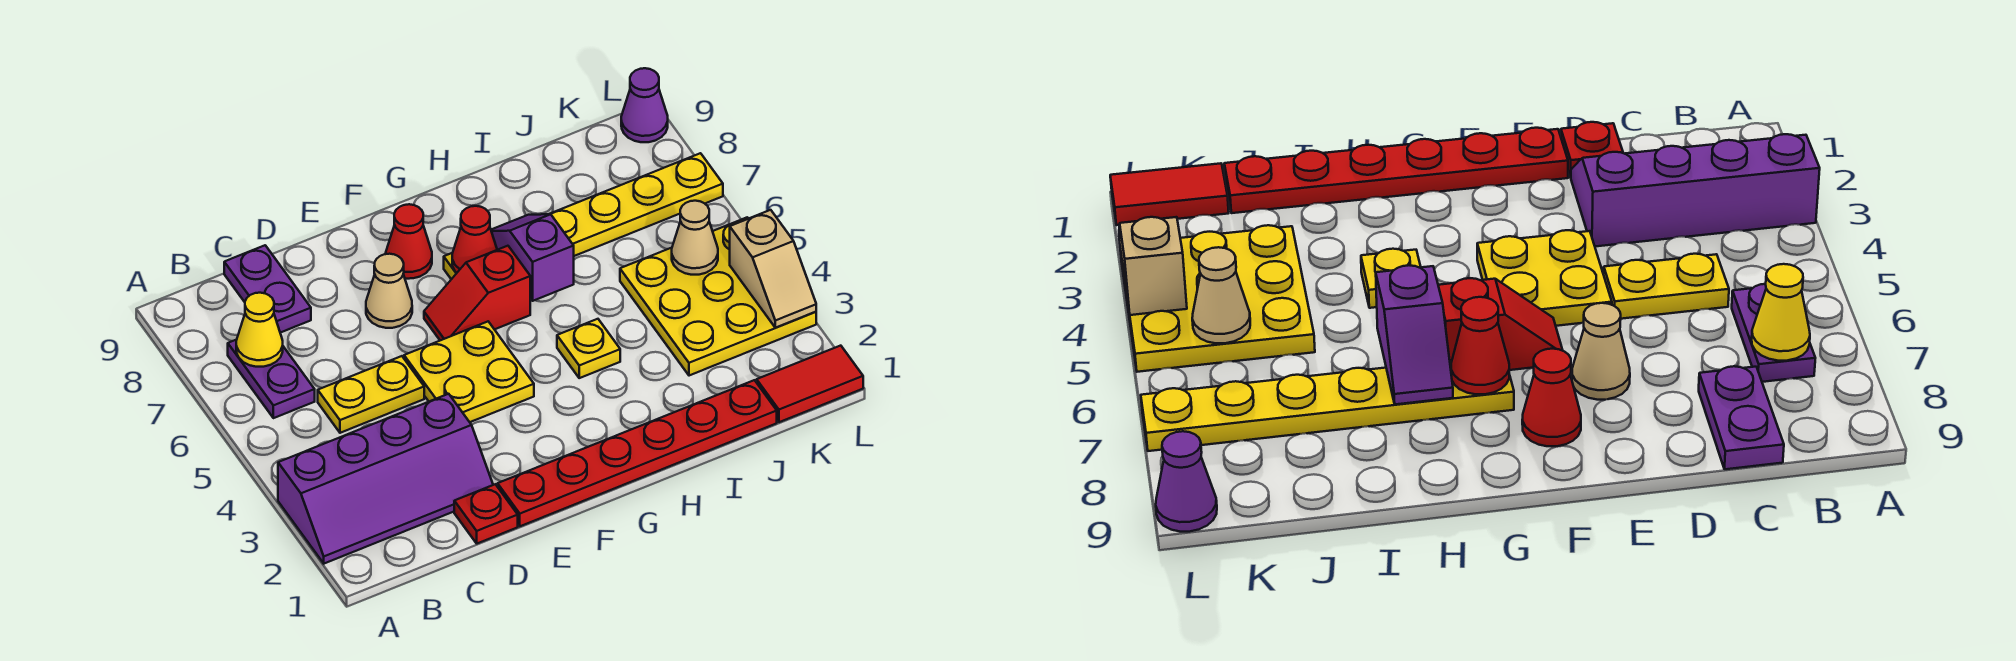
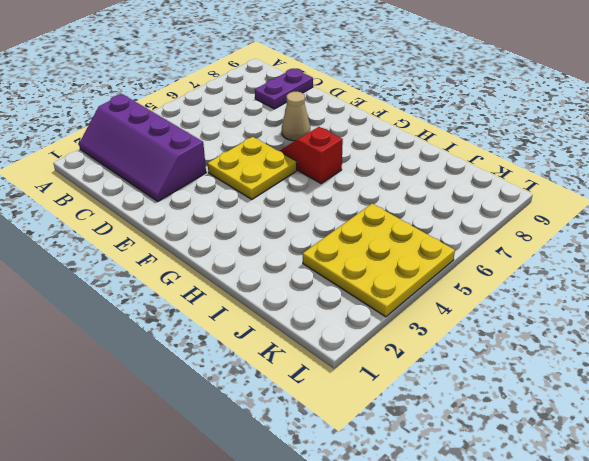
none -> purple plate B6:B7 level 1
none -> yellow plate C5:D5 level 1
none -> red plate D1 level 1

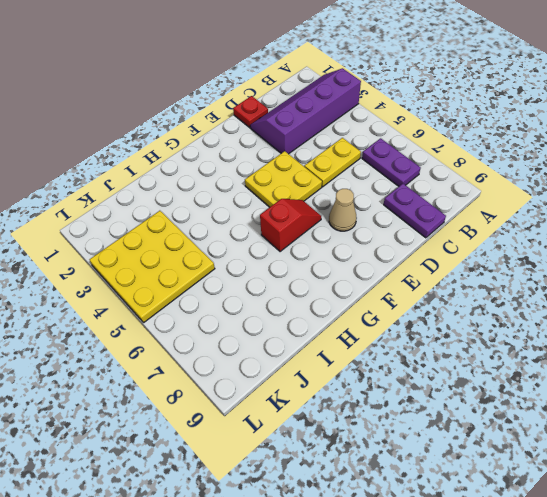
none -> red plate E1:J1 level 1
none -> red cone F8 level 1
none -> yellow plate G7:L7 level 1

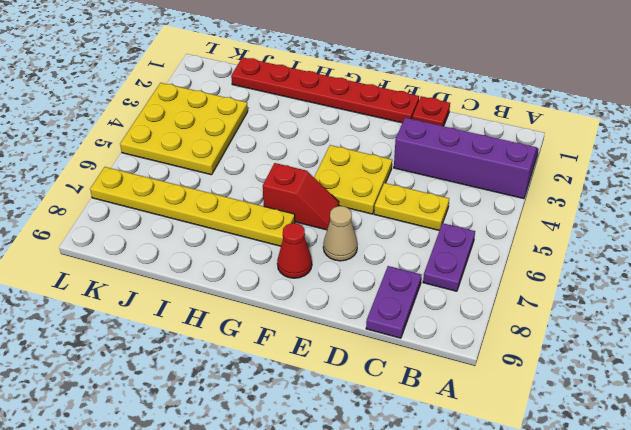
none -> yellow plate H4 level 1
none -> red tile K1:L1 level 1
none -> purple cone L9 level 1

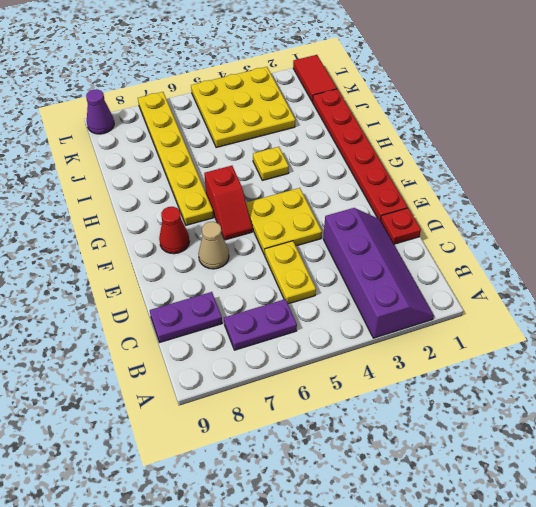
none -> yellow cone B7 level 2
none -> red cone G7 level 2
none -> purple slope H6:H7 level 2 top 6

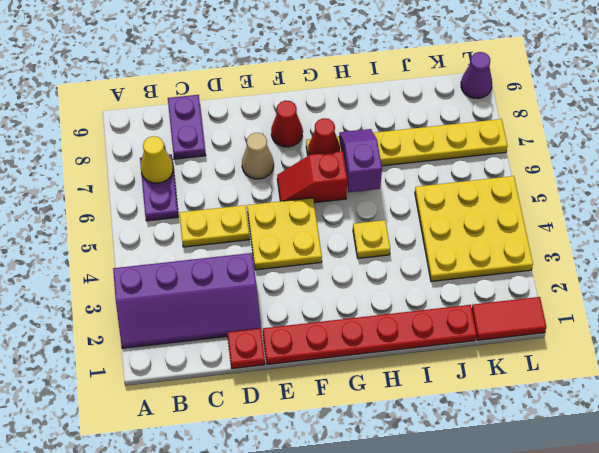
none -> tan cone K5 level 2
none -> tan slope L3:L4 level 2 top 4

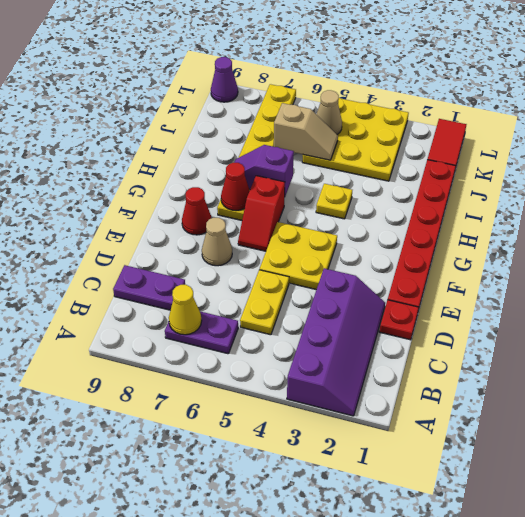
tan slope J5:J6 level 2 top 6 -> tan slope L3:L4 level 2 top 4

